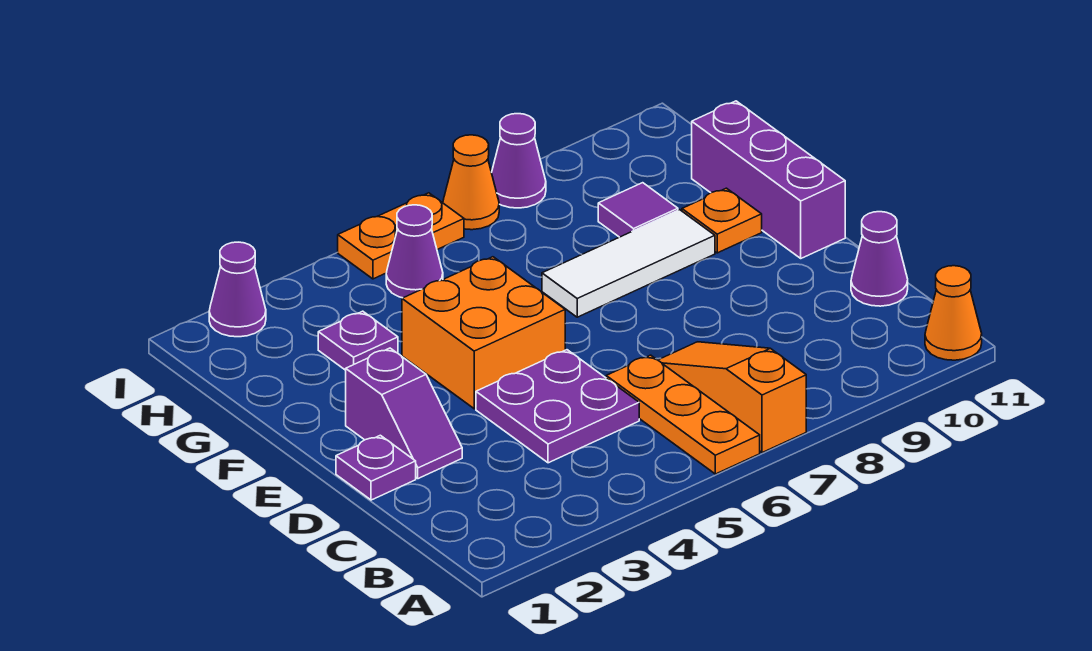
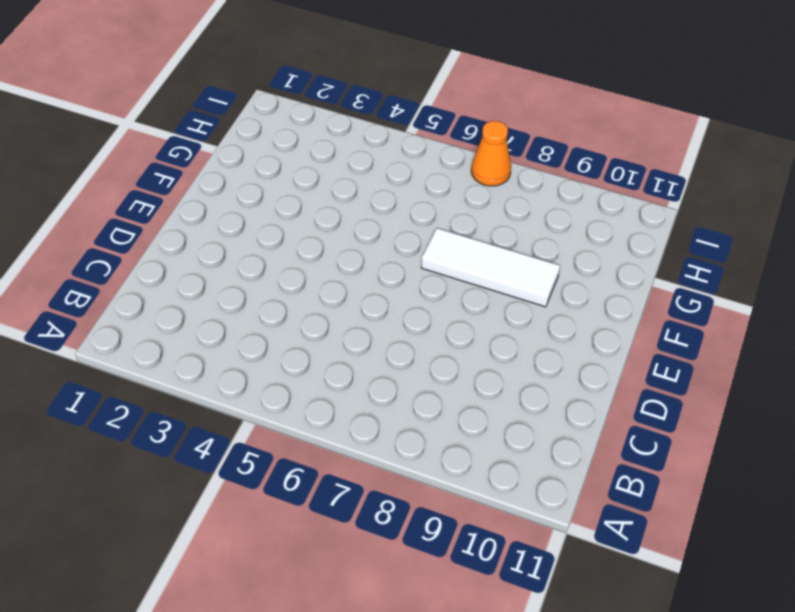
none -> orange plate A6:C6 level 1
none -> orange slope A7:C7 level 1 top A
none -> orange cone A11 level 1

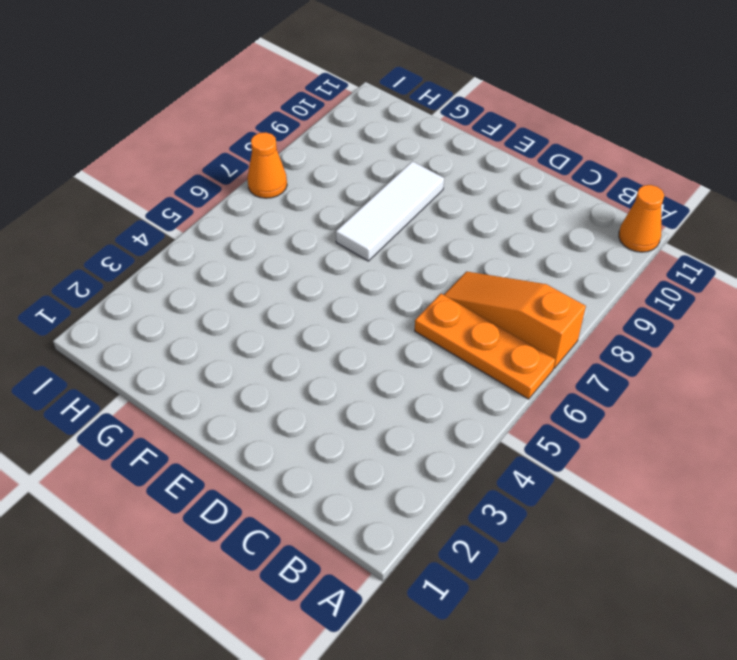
none -> purple plate C4:D5 level 1
none -> purple cone C11 level 1
none -> purple plate D1 level 1

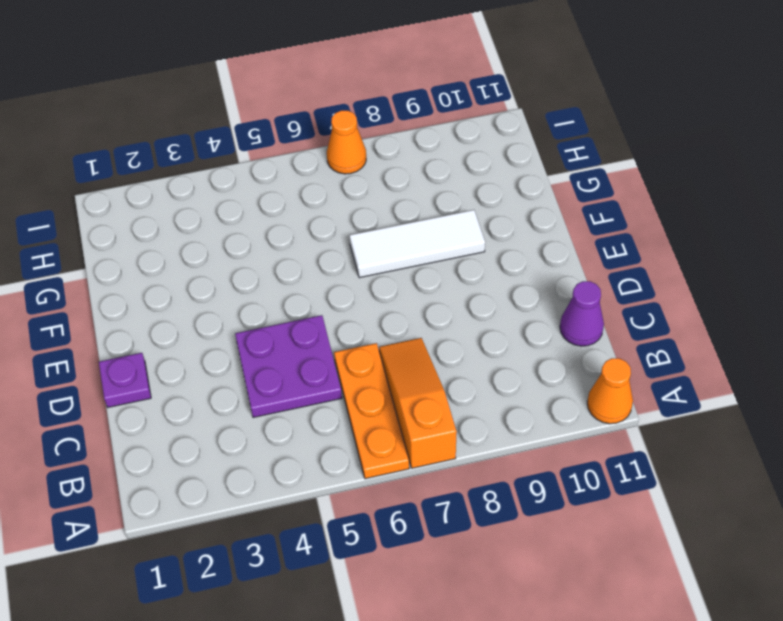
none -> purple slope D2:E2 level 1 top E
none -> orange brick E4:F5 level 1
none -> purple brick E11:G11 level 1

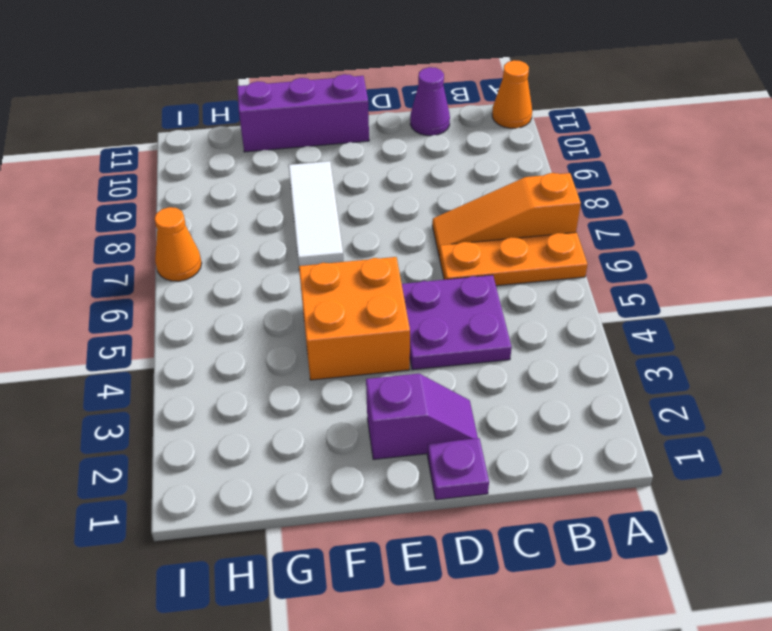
none -> orange plate F10 level 1
none -> purple plate G3 level 1
none -> purple tile G9 level 1

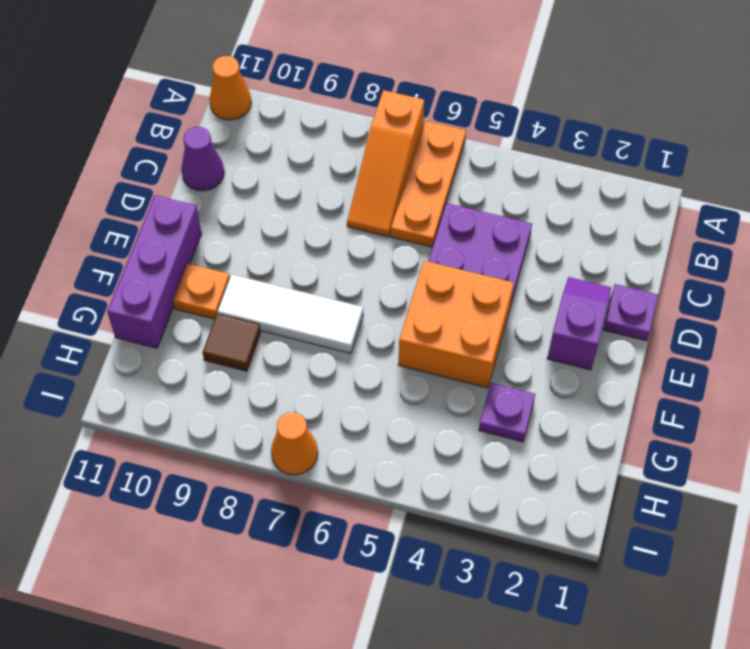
brown tile G9 level 1 -> purple tile G9 level 1
none -> purple cone H5 level 1
none -> purple cone I2 level 1
none -> orange plate I5:I6 level 1

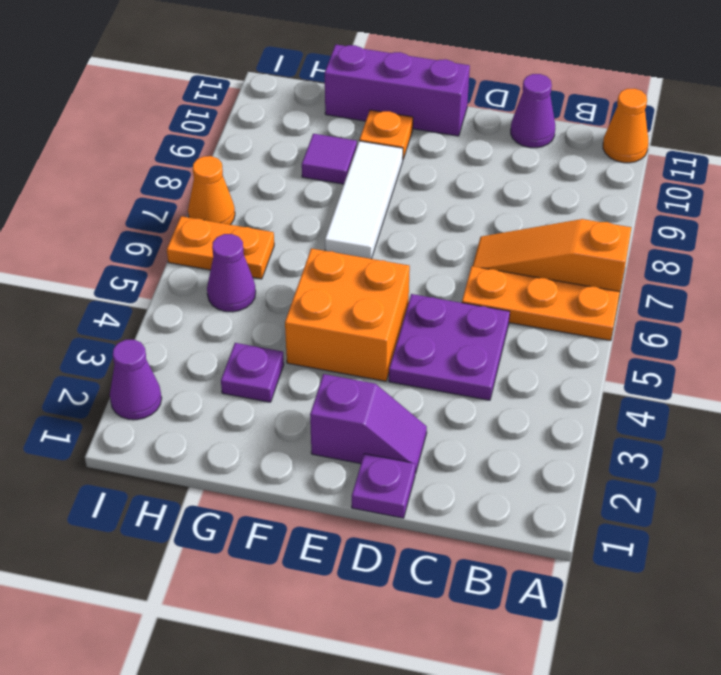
orange plate H6:I6 level 1 -> orange plate I5:I6 level 1
none -> purple cone I8 level 1

